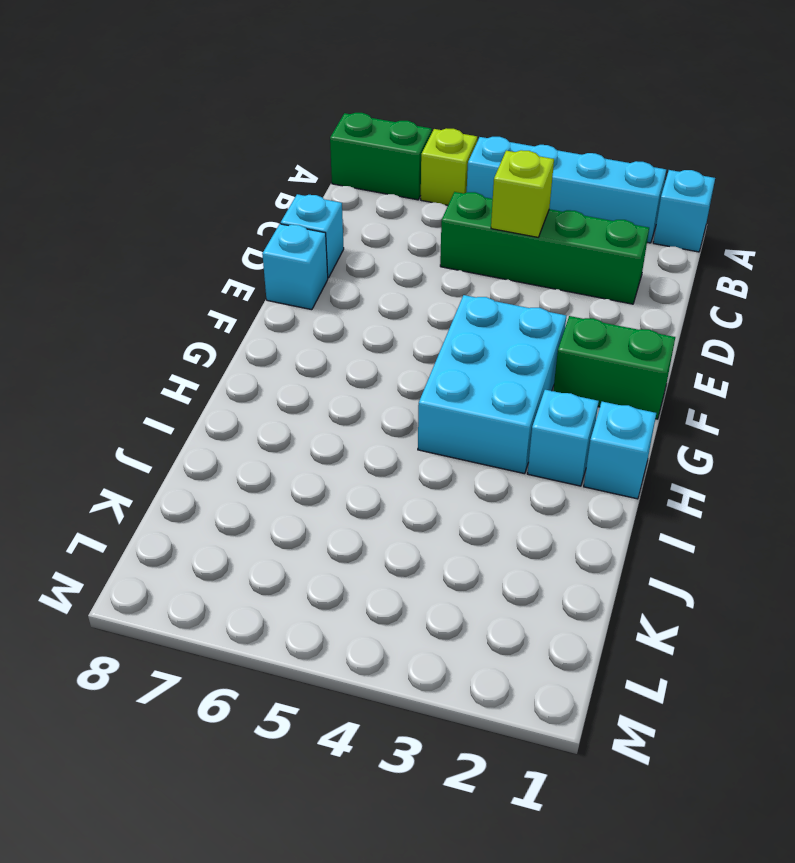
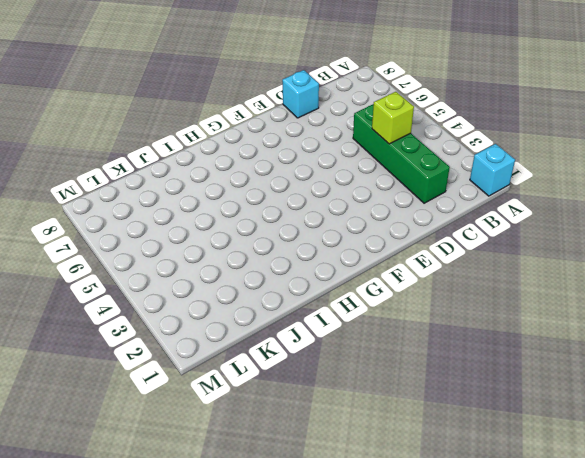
none -> cyan brick A2:A5 level 1
none -> lime brick A6 level 1
none -> green brick A7:A8 level 1

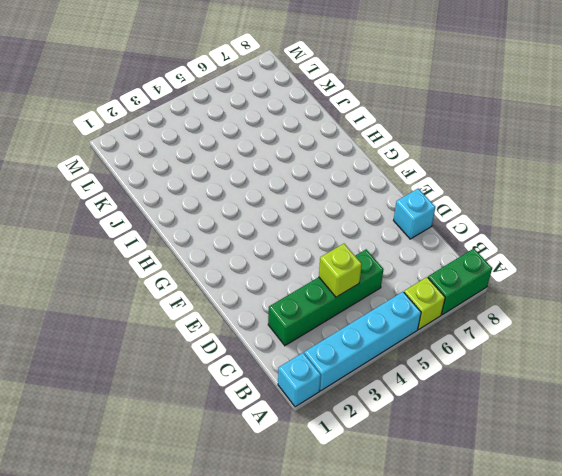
none -> cyan brick E8 level 1
none -> green brick F1:F2 level 1
none -> cyan brick F3:H4 level 1

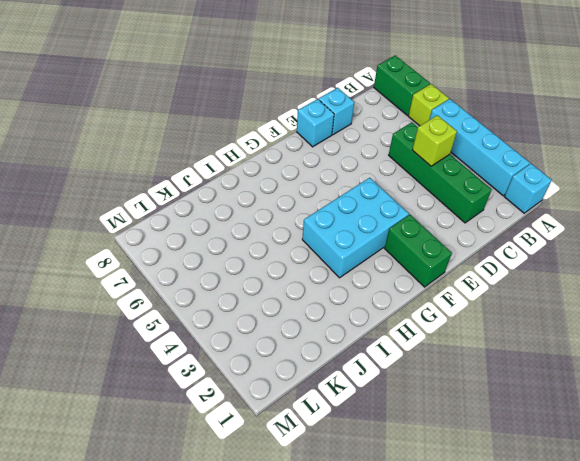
none -> cyan brick H1 level 1
none -> cyan brick H2 level 1

